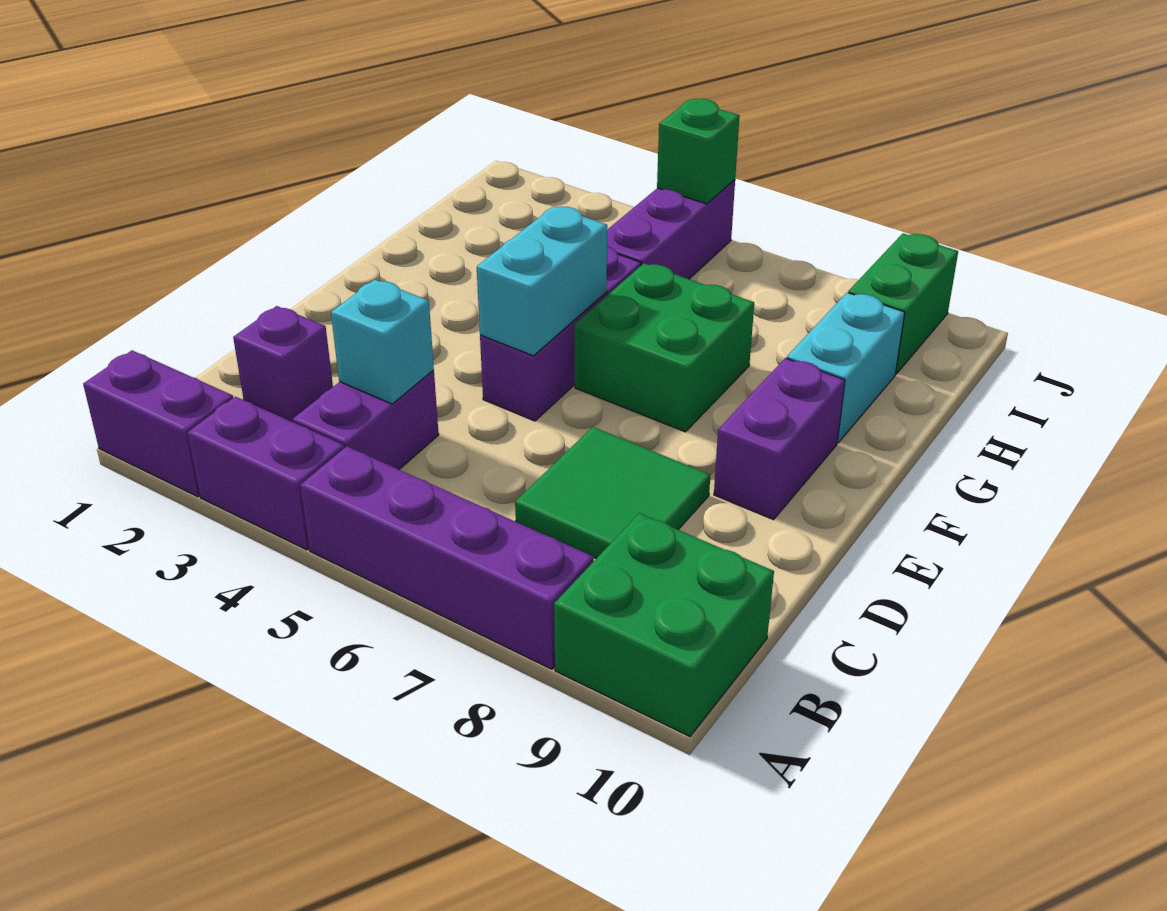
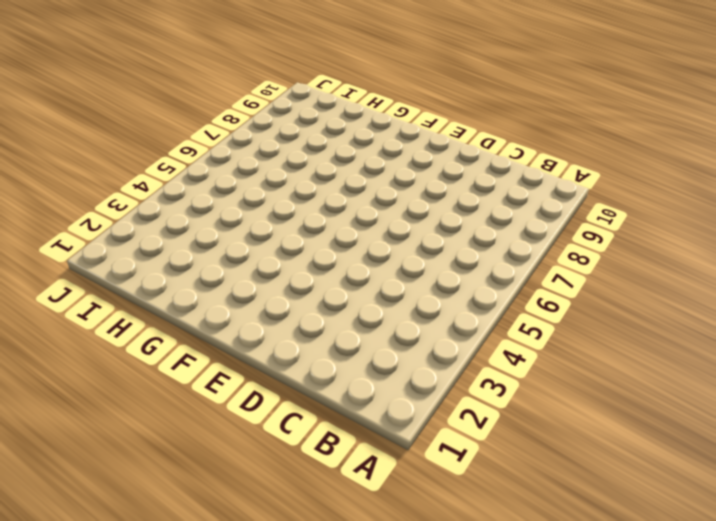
none -> purple brick A1:A2 level 1
none -> purple brick A3:A4 level 1
none -> purple brick A5:A8 level 1

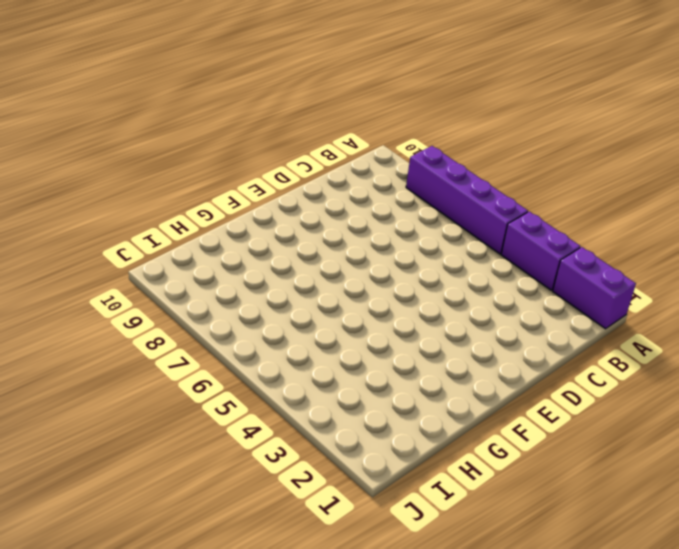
none -> green brick A9:B10 level 1
none -> purple brick B4:C4 level 1
none -> purple brick C2 level 1

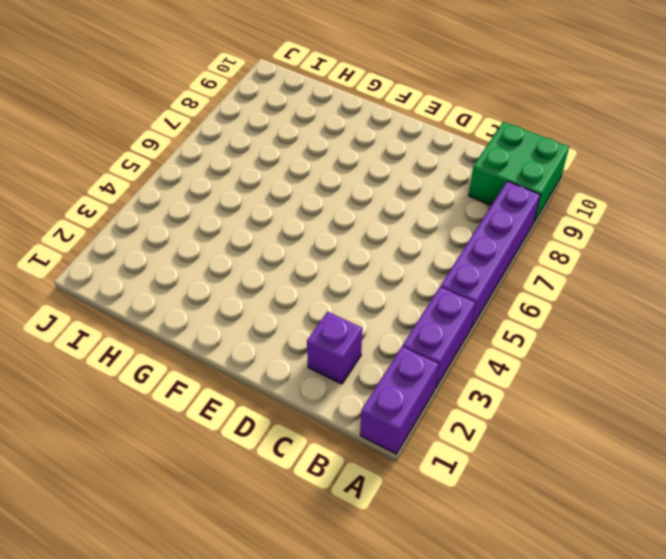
none -> purple brick B4:C4 level 1
none -> green tile C7:D8 level 1
none -> purple brick E5:G5 level 1

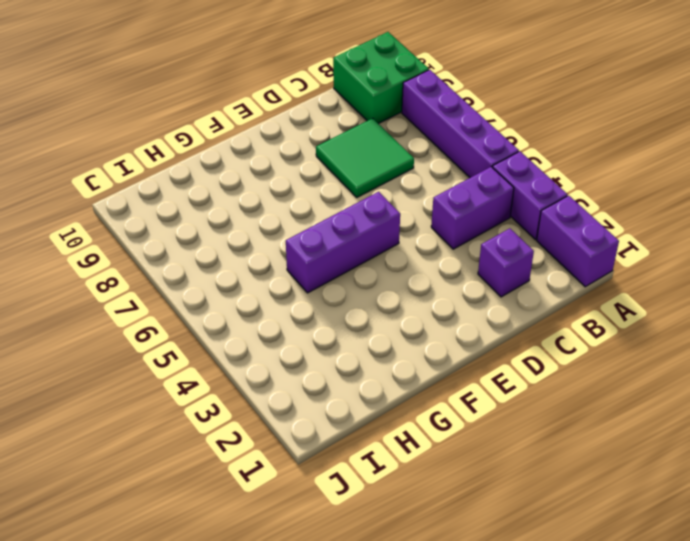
none -> purple brick E9:F9 level 1
none -> green brick F6:G7 level 1
none -> cyan brick G9:H9 level 1

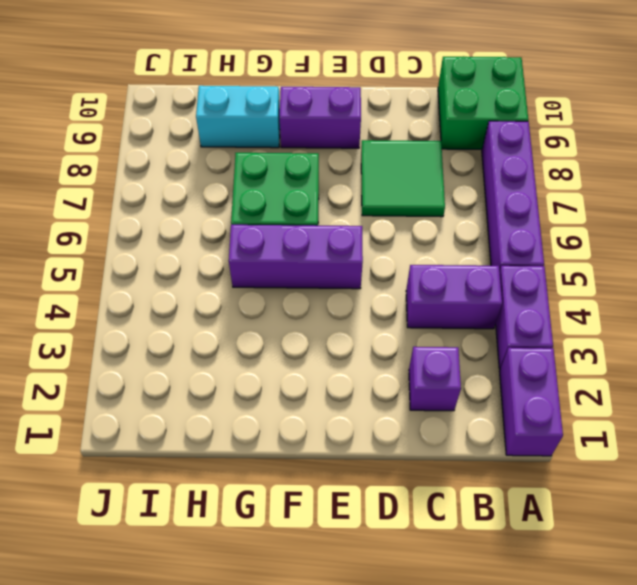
none -> purple brick H5:J5 level 1
none -> green brick I9:J9 level 1
none -> cyan brick C4 level 2

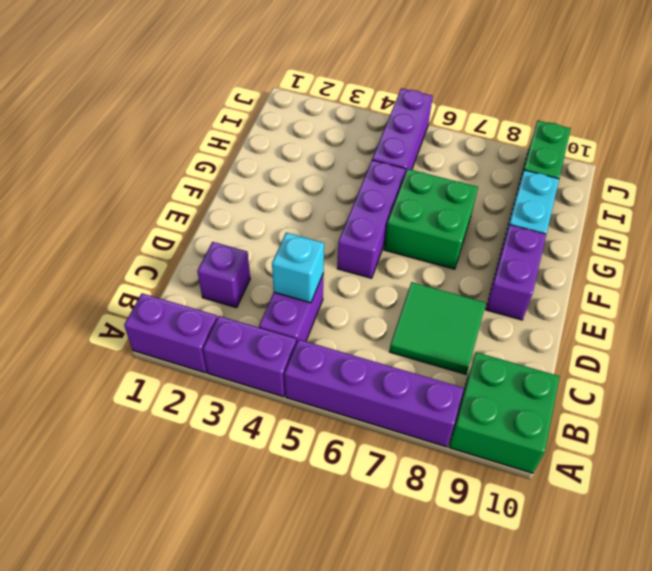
none -> cyan brick E5:F5 level 2
none -> green brick J5 level 2

